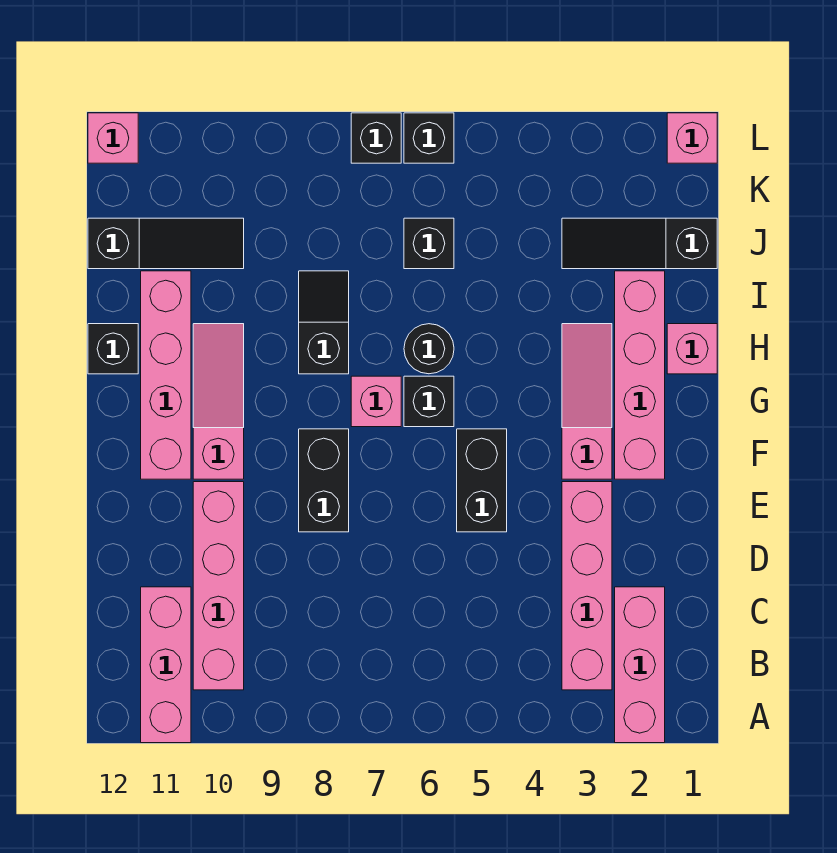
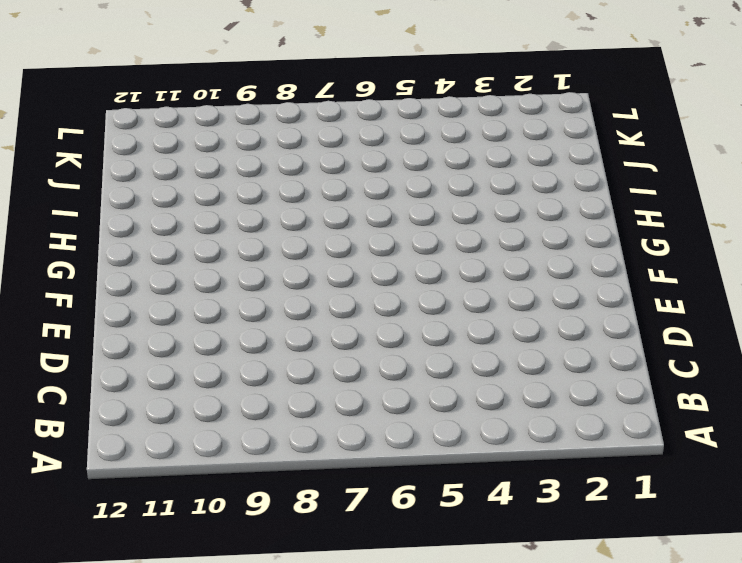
none -> pink brick A2:C2 level 1
none -> pink brick A11:C11 level 1
none -> pink brick B3:E3 level 1

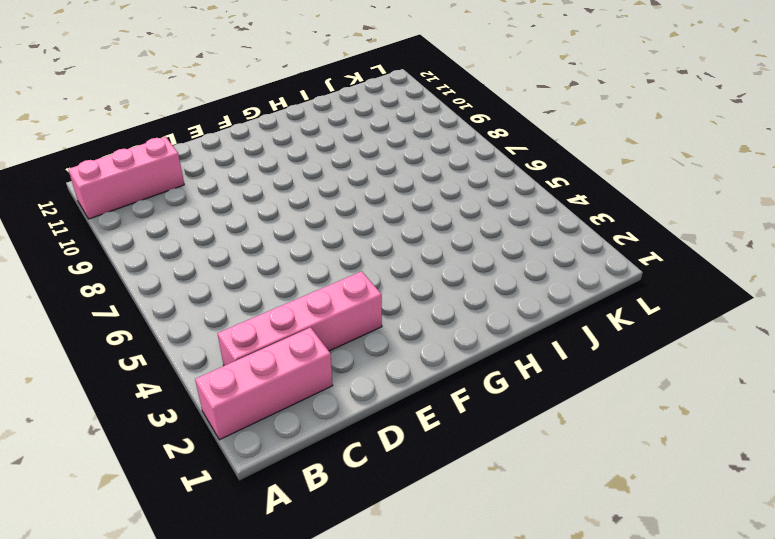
none -> pink brick B10:E10 level 1
none -> black brick E5:F5 level 1
none -> black brick E8:F8 level 1

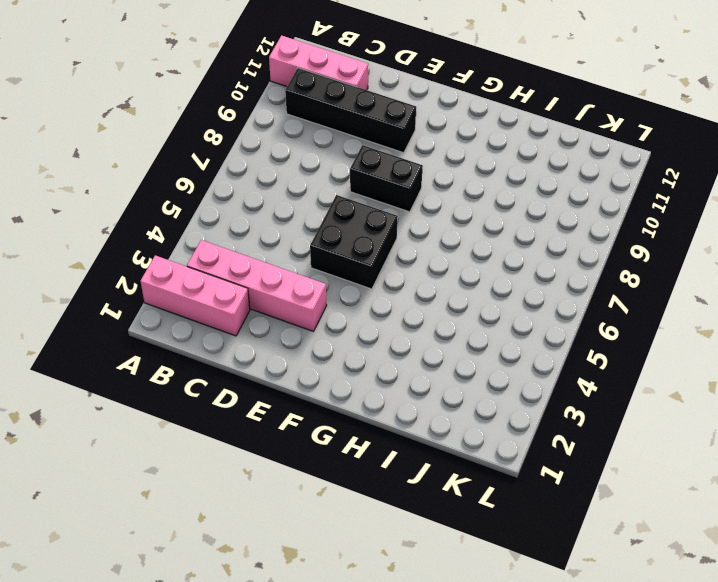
black brick B10:E10 level 1 -> pink brick B10:E10 level 1
black brick E5:F6 level 1 -> black brick E5:F5 level 1
none -> pink brick F2:I2 level 1
none -> pink slope F3:H3 level 1 top F
none -> pink slope F10:H10 level 1 top F

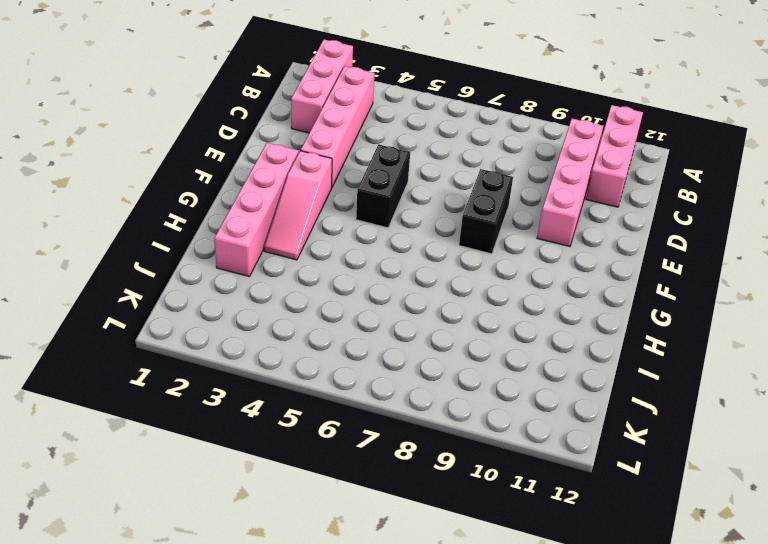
none -> pink slope F10:H10 level 1 top F
none -> pink brick F11:I11 level 1
none -> black brick G6 level 1

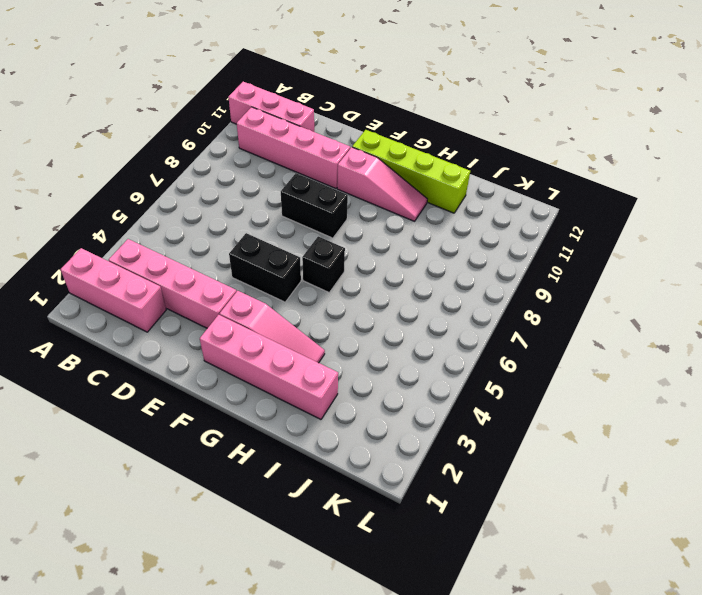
lime brick F11:I11 level 1 -> pink brick F11:I11 level 1
none -> pink brick G7 level 1
none -> pink brick H1 level 1
none -> black round brick H6 level 1

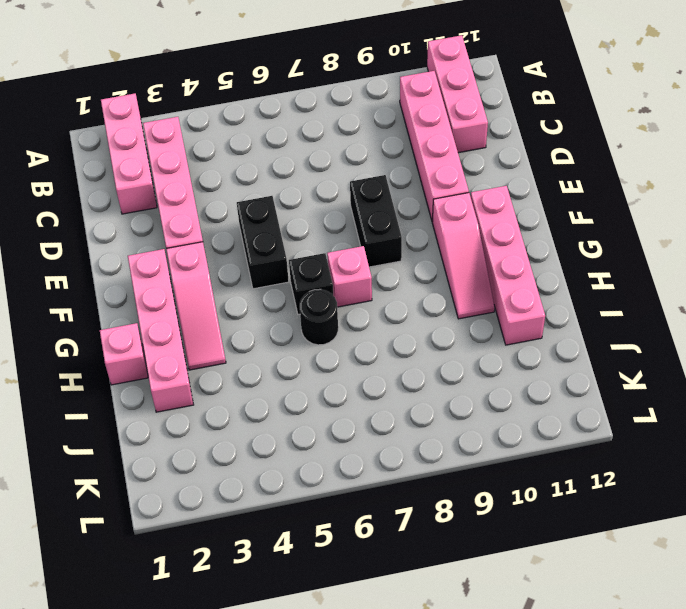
none -> black slope H8:I8 level 1 top H
none -> black brick H12 level 1
none -> black slope J1:J3 level 1 top 1

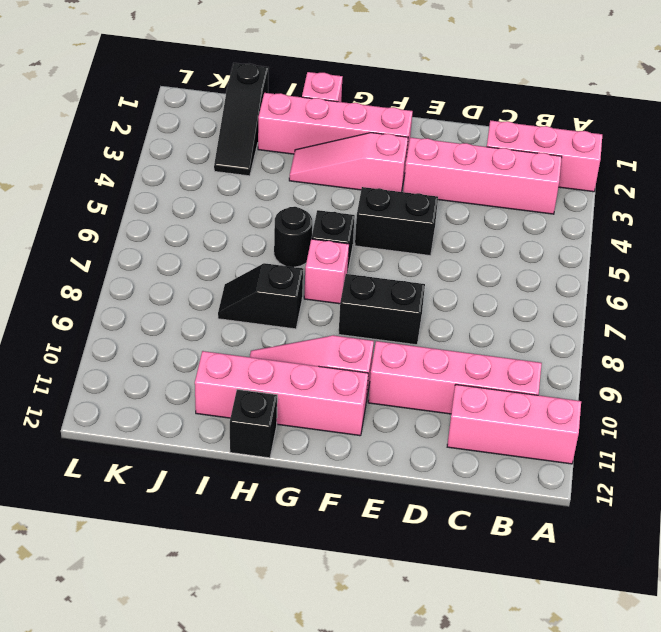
none -> black brick J6 level 1
none -> black slope J10:J12 level 1 top 12
none -> pink brick L1 level 1

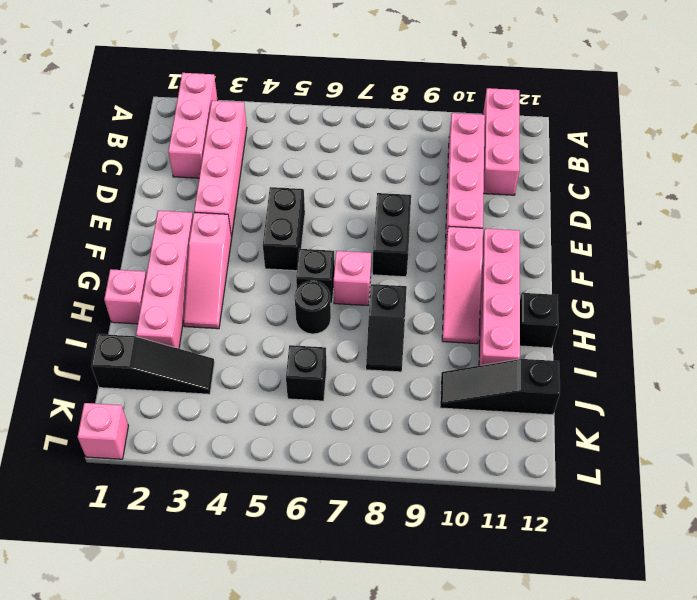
none -> black brick L6 level 1
none -> black brick L7 level 1
none -> pink brick L12 level 1

